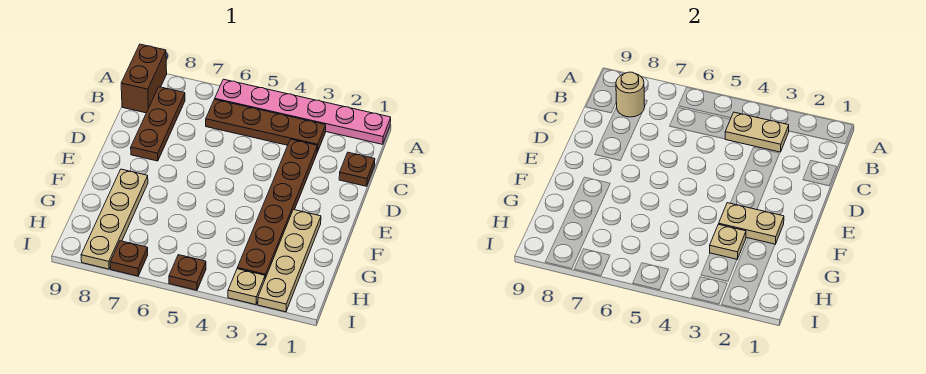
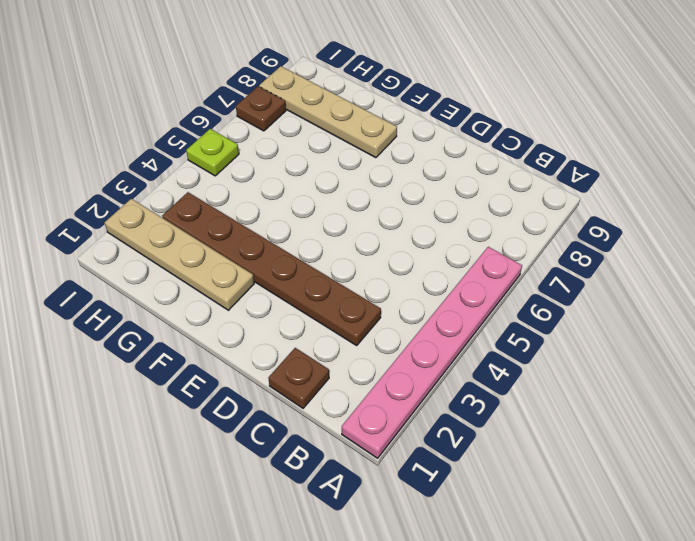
lime plate I5 level 1 -> brown plate I5 level 1
none -> brown brick A9:B9 level 1
none -> brown plate B3:B6 level 1
none -> brown plate B8:D8 level 1

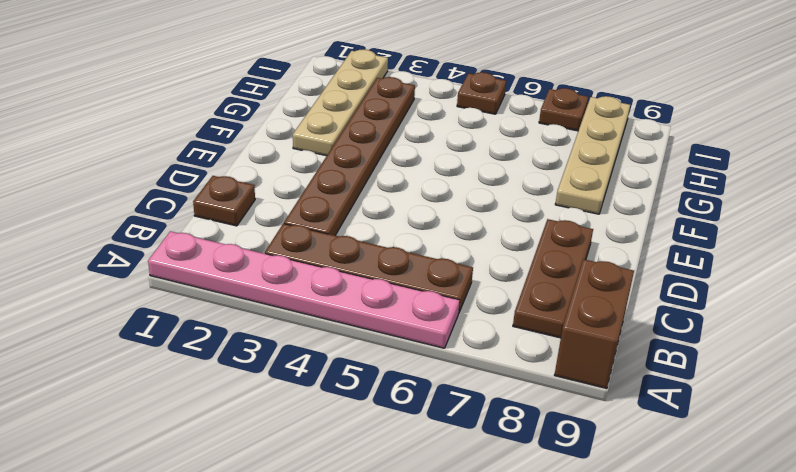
none -> tan plate I3 level 1
none -> tan plate B3:B4 level 2
none -> tan round brick B8 level 2

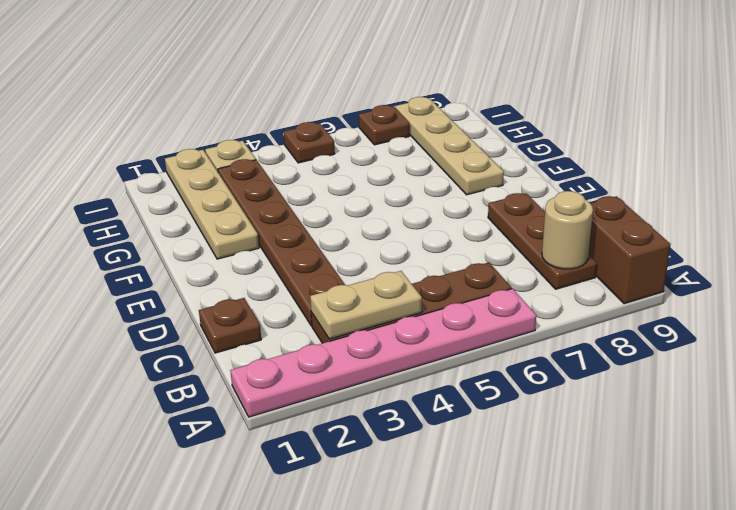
none -> tan plate F2:F3 level 2
none -> tan plate G3 level 2

